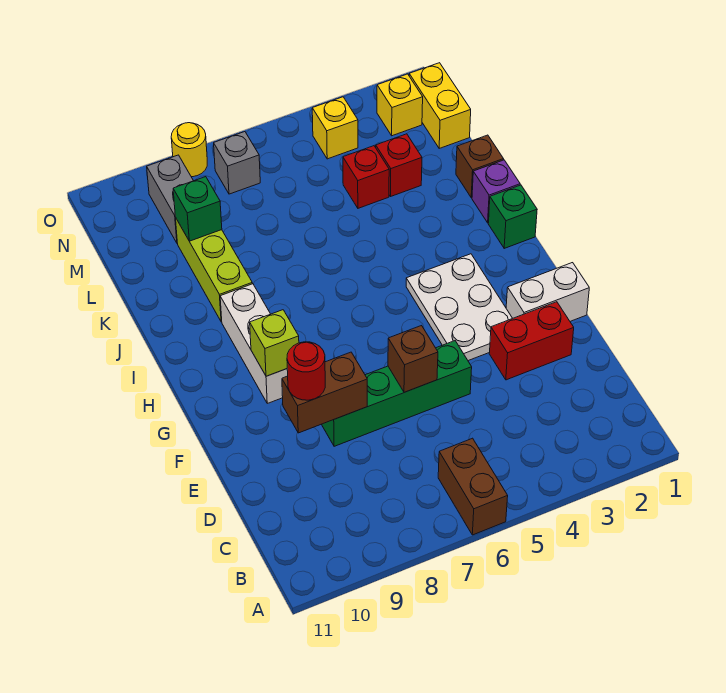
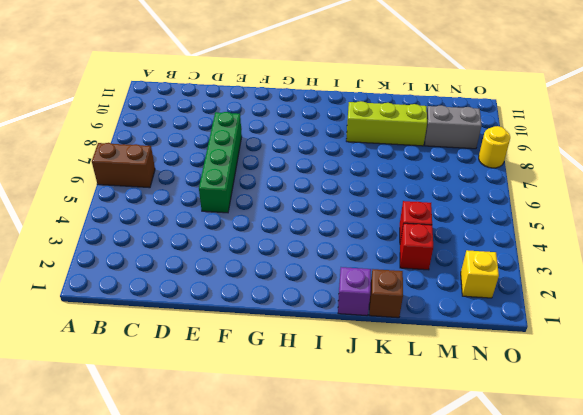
none -> red brick E2:E3 level 1
none -> white brick F1:F2 level 1
none -> white plate F3:H4 level 1

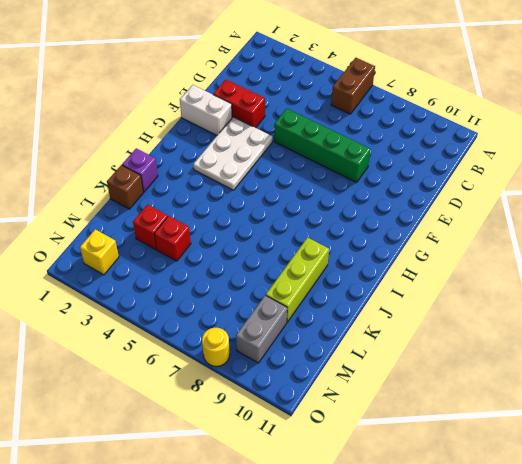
none -> white brick G9:I9 level 1
none -> green brick I1 level 1
none -> yellow brick M1:N1 level 1

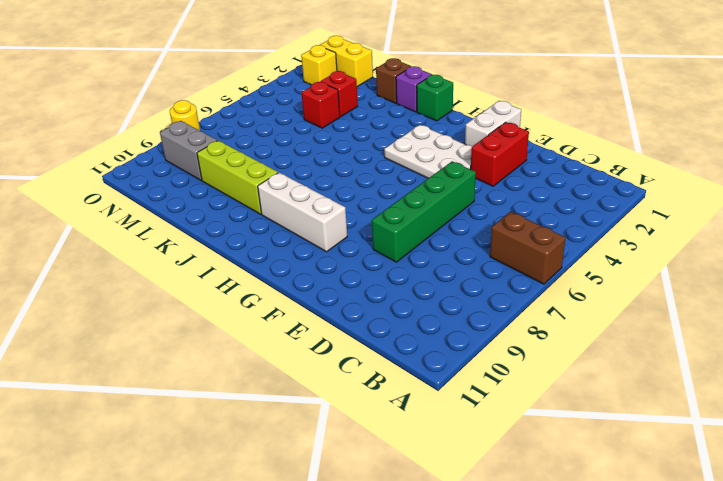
none -> yellow brick N4 level 1
none -> grey brick N7 level 1
none -> brown brick E6 level 2

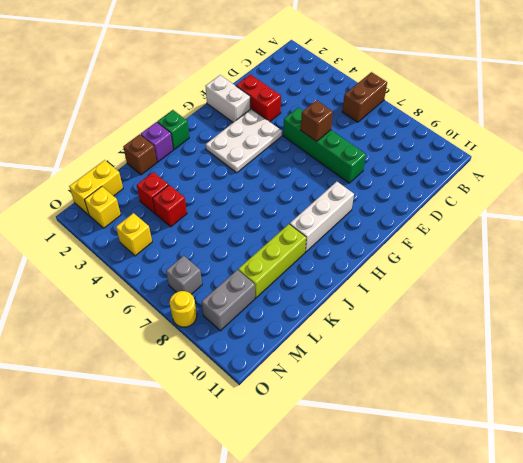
none -> brown brick E8:E9 level 2
none -> lime brick G9 level 2
none -> green brick L9 level 2

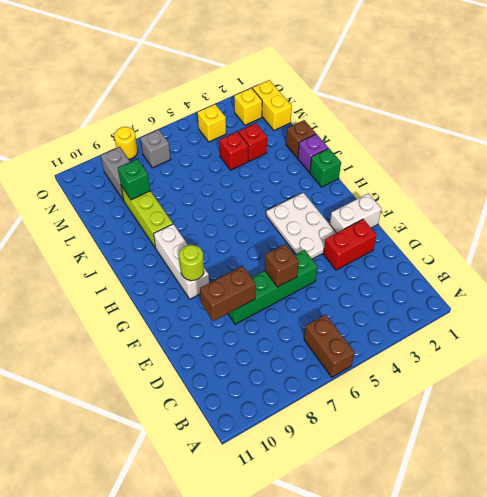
lime round brick G9 level 2 -> lime brick G9 level 2
none -> red round brick E9 level 3

